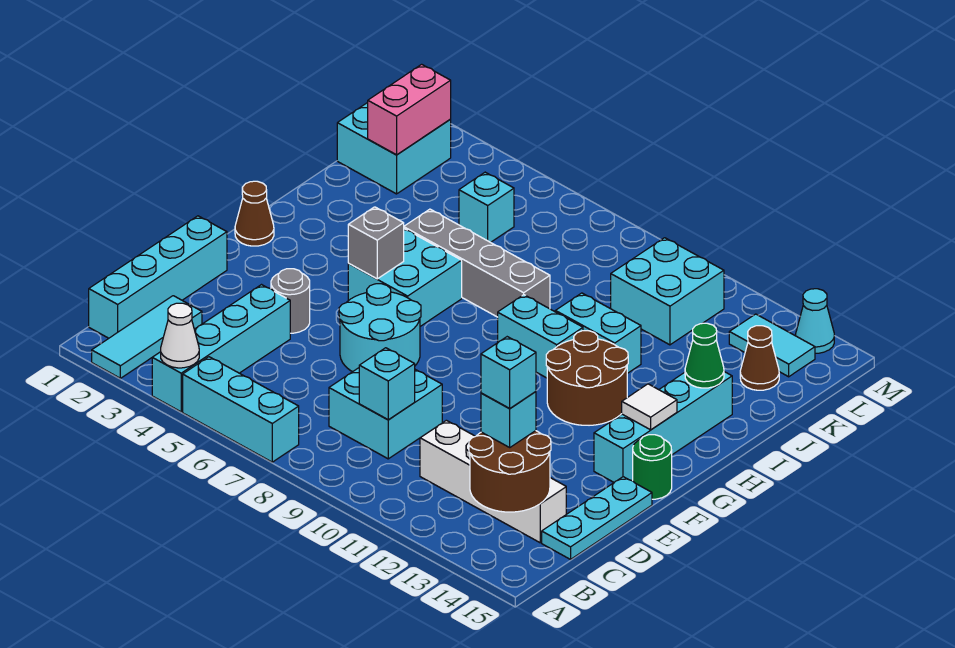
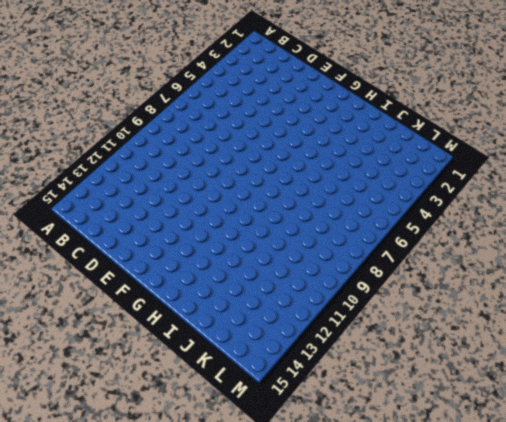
none -> cyan tile A2:C2 level 1
none -> cyan brick A4:D4 level 1
none -> cyan brick A5:A7 level 1
none -> cyan brick B1:E1 level 1

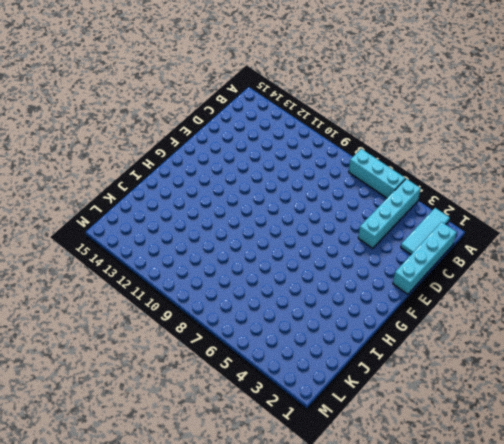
none -> cyan brick C8:D9 level 1
none -> white brick C11:C14 level 1
none -> cyan plate C15:E15 level 1
none -> grey round brick E4 level 1

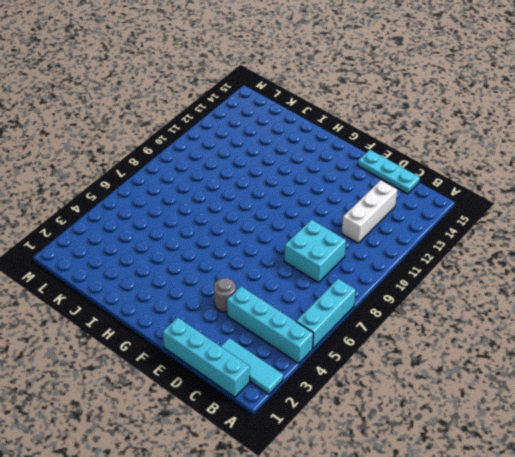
white brick C11:C13 level 1 -> white brick C11:C14 level 1
none -> cyan round brick E6:F7 level 1
none -> cyan brick F14:I14 level 1
none -> green round brick F15 level 1
none -> brown cone G1 level 1

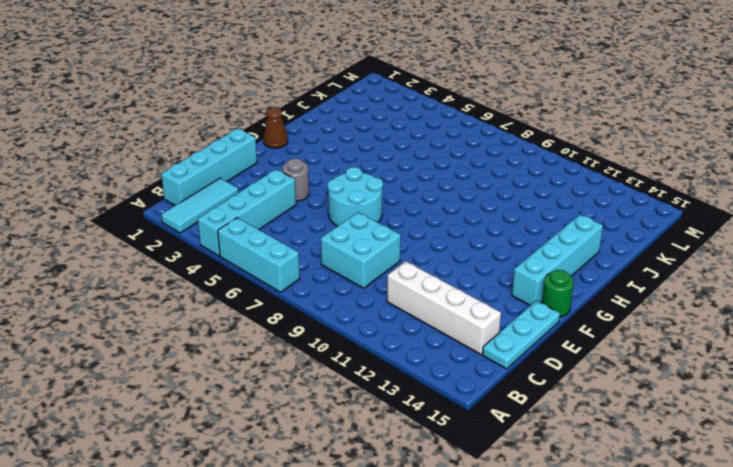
none -> cyan brick G5:H6 level 1
none -> brown round brick G11:H12 level 1
none -> cyan brick H9:H10 level 1
none -> grey brick I5:I8 level 1

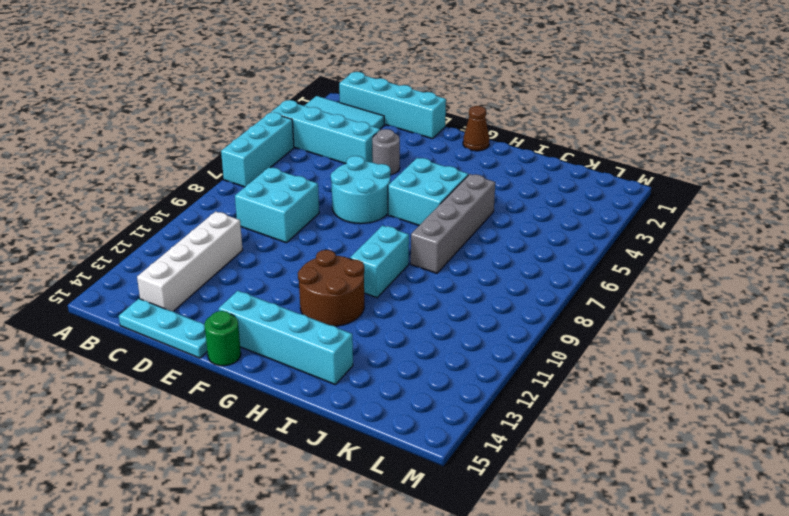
none -> cyan brick I10:I11 level 1
none -> cyan brick K1:L2 level 1
none -> cyan brick K5 level 1
none -> cyan brick K10:L11 level 1

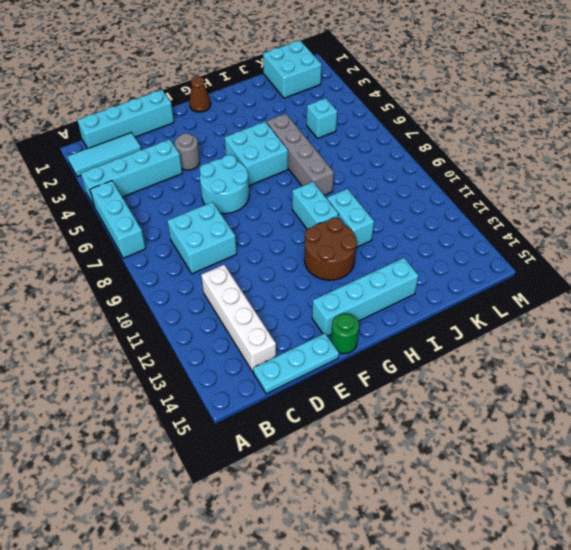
none -> cyan brick K10:L11 level 1
none -> brown cone K14 level 1
none -> cyan tile L13:L14 level 1
none -> cyan cone M14 level 1

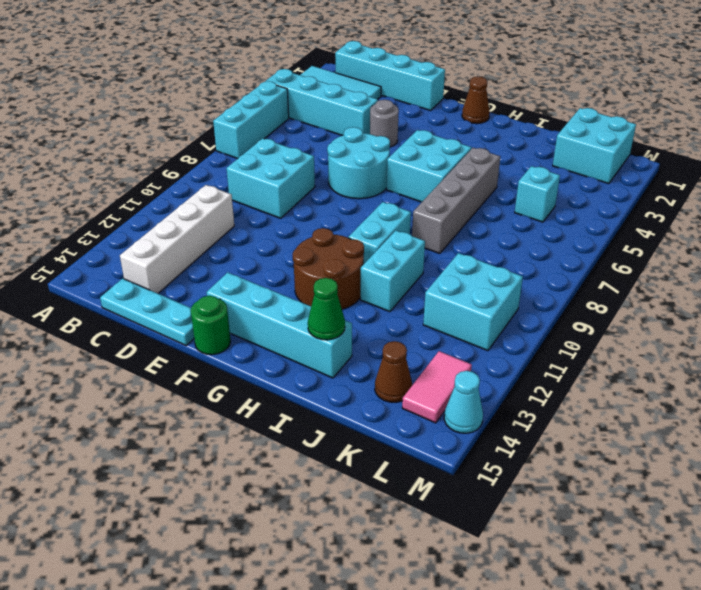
pink tile L13:L14 level 1 -> cyan tile L13:L14 level 1
none -> white cone A4 level 2
none -> brown round brick B13:C14 level 2
none -> cyan brick C9 level 2
none -> grey brick G5 level 2

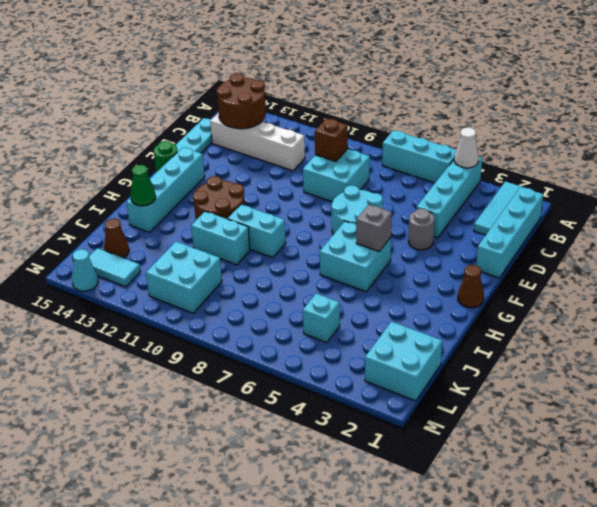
brown brick C9 level 2 -> cyan brick C9 level 2
none -> grey brick I5:I8 level 1
none -> white tile G14 level 2
none -> pink brick K2:L2 level 2
none -> cyan brick C13 level 3

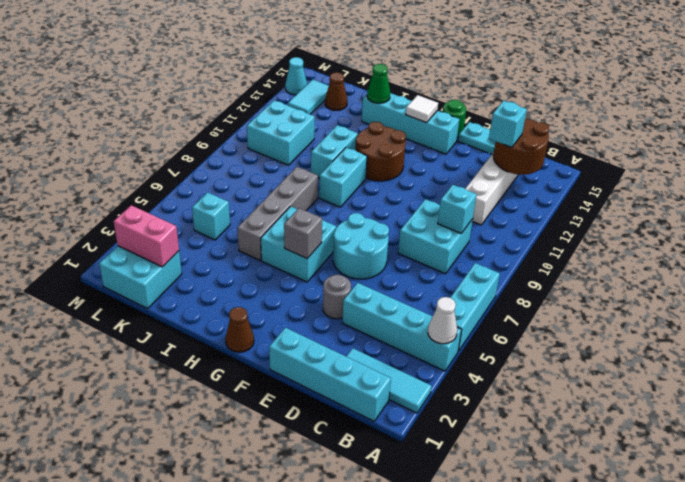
none -> cyan brick C13 level 4

